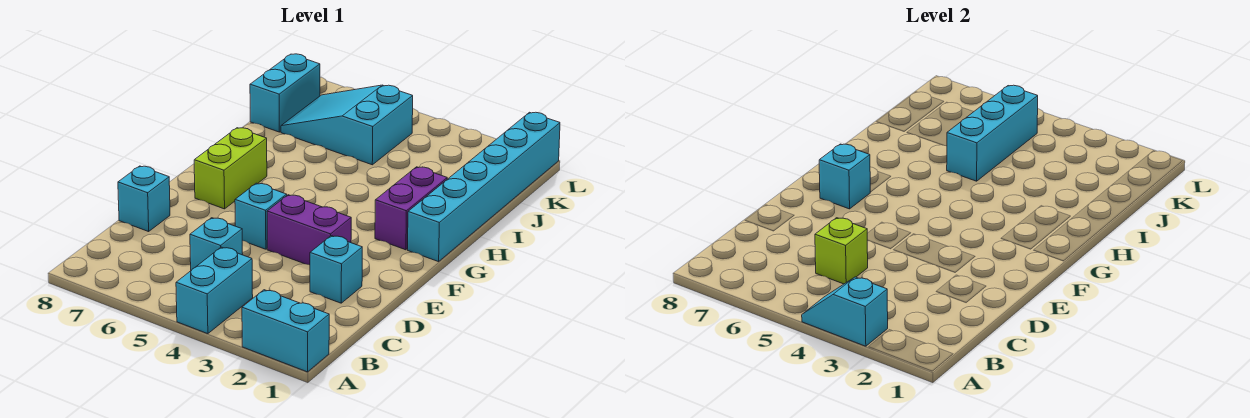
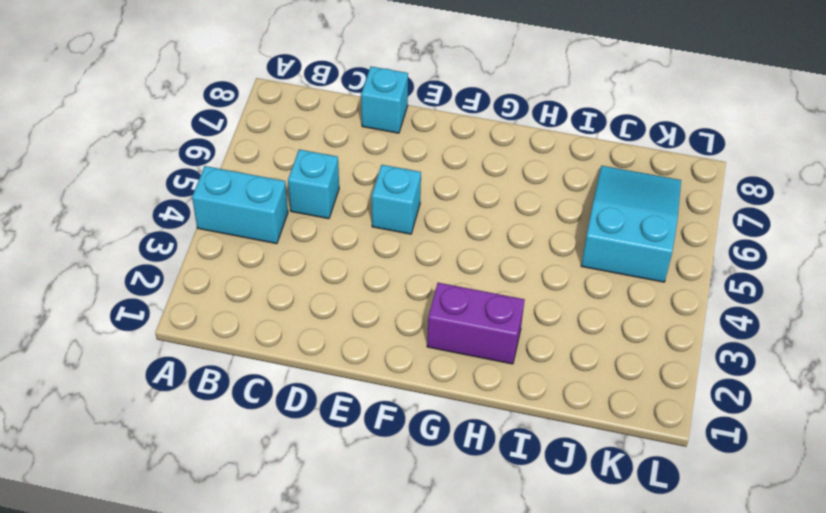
none -> cyan brick A1:A2 level 1
none -> cyan brick D2 level 1
none -> purple brick E3:E4 level 1

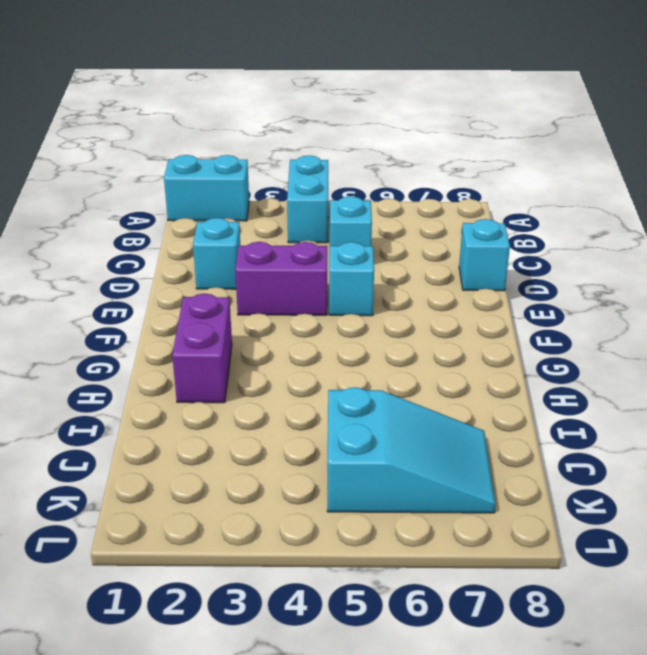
none -> lime brick F7:G7 level 1
none -> cyan brick G1:L1 level 1
none -> cyan brick J8:K8 level 1

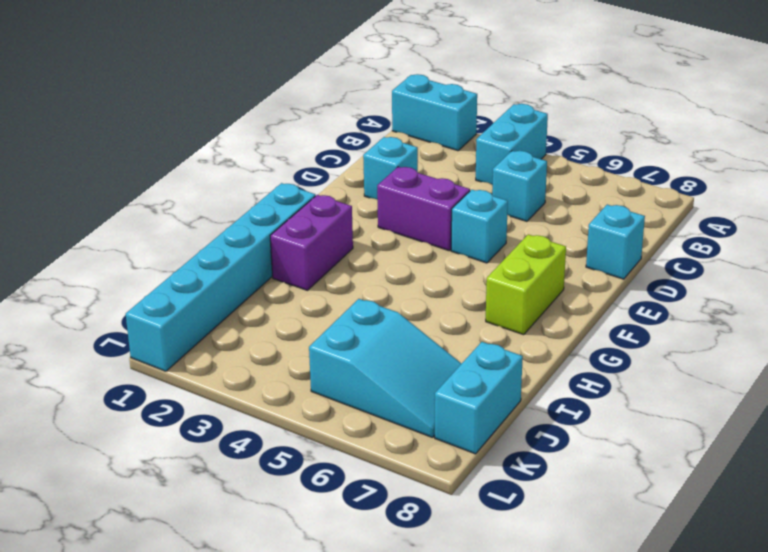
none -> cyan slope A3:A4 level 2 top 3
none -> lime brick C5 level 2
none -> cyan brick F7 level 2

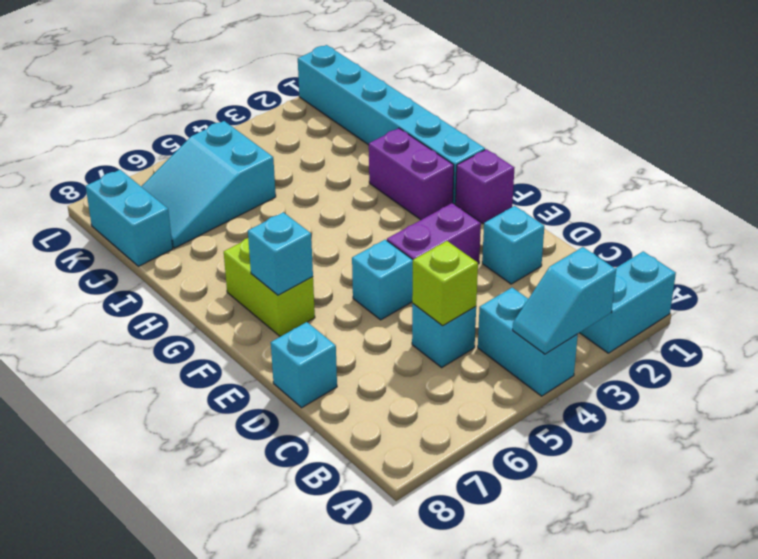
purple brick F1 level 1 -> none
none -> cyan brick I5:K5 level 2

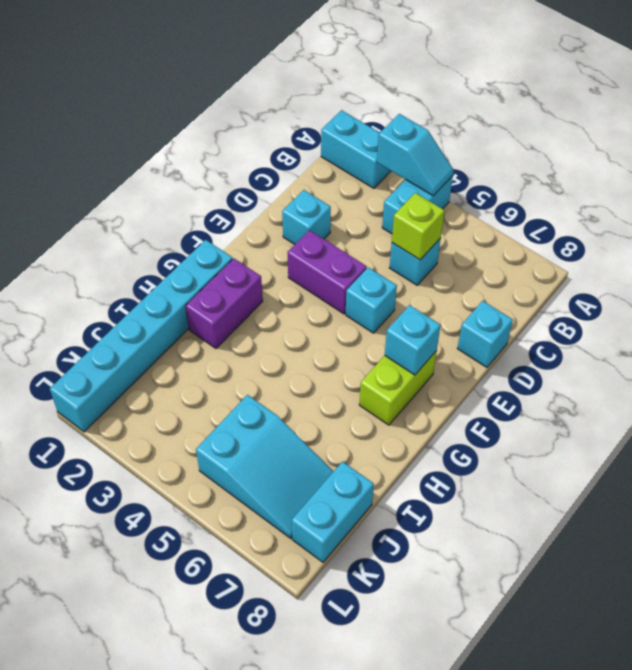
none -> cyan brick I5:K5 level 2

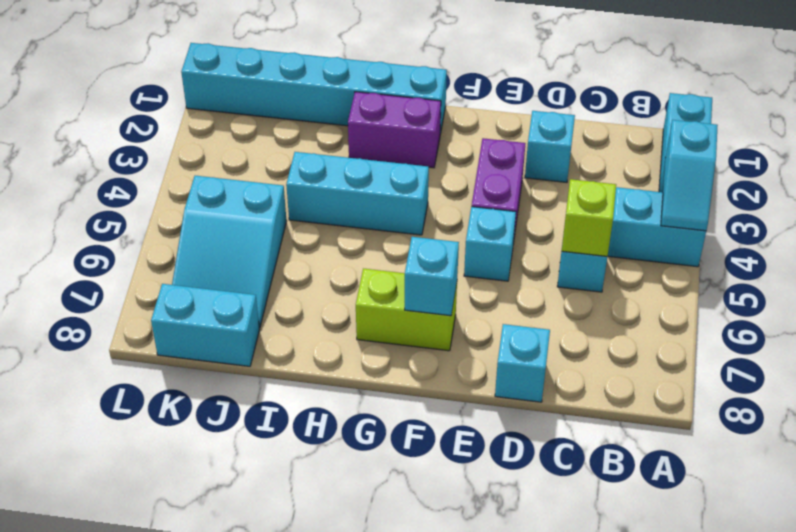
cyan brick G4:I4 level 1 -> cyan brick I5:K5 level 2

